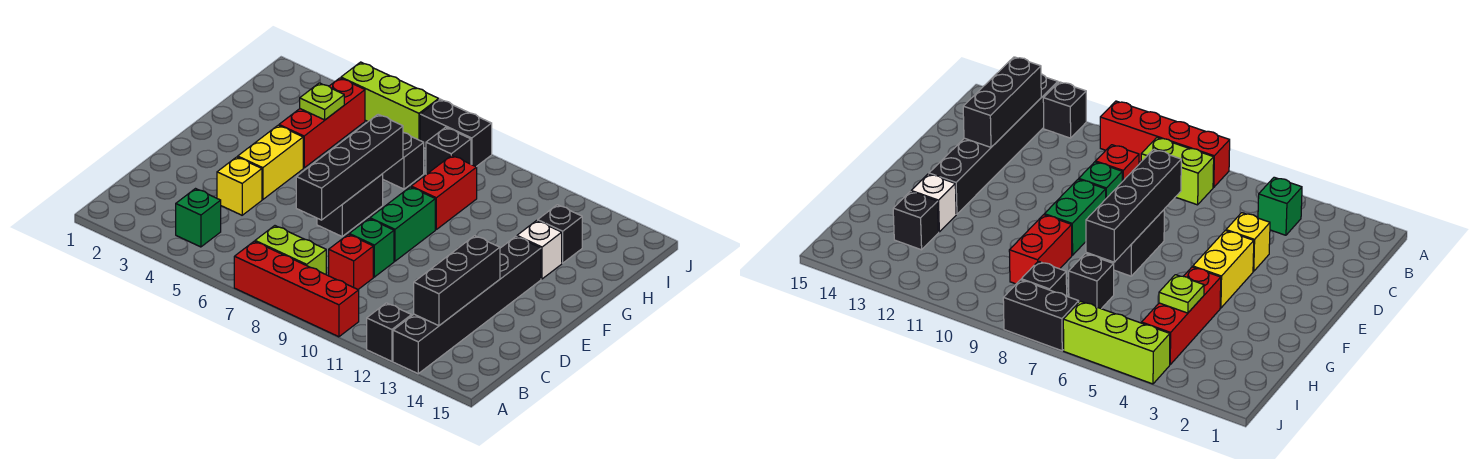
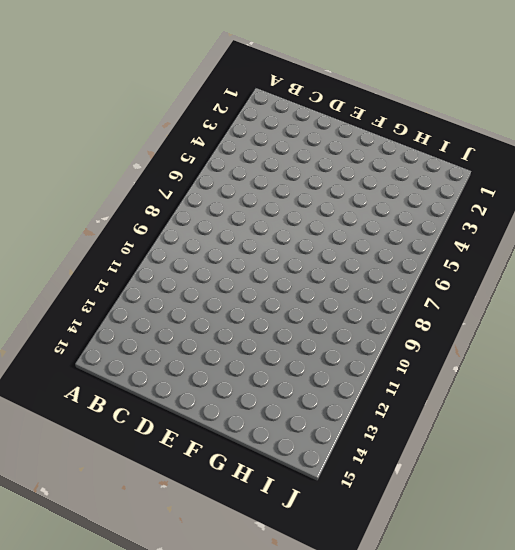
none -> red brick A7:A10 level 1
none -> black brick A12 level 1
none -> black brick A13:F13 level 1

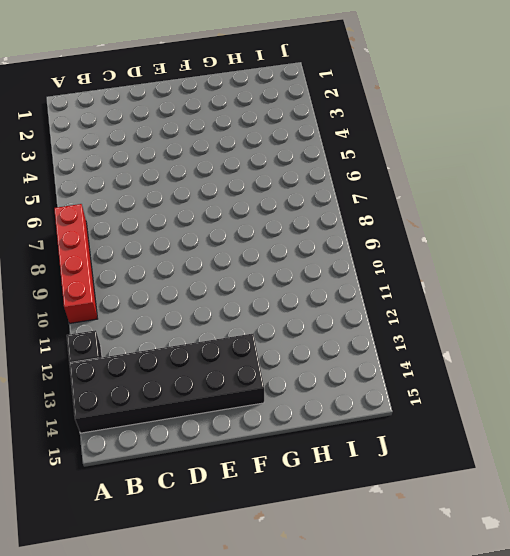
black brick A13:F14 level 1 -> black brick A13:F13 level 1
none -> green brick B4 level 1
none -> lime brick B7:B8 level 1
none -> red brick C9 level 1

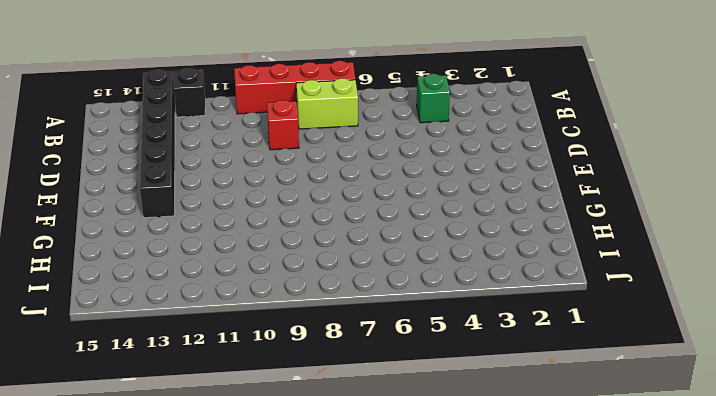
none -> yellow brick D4 level 1
none -> green brick D9 level 1
none -> yellow brick E4:F4 level 1

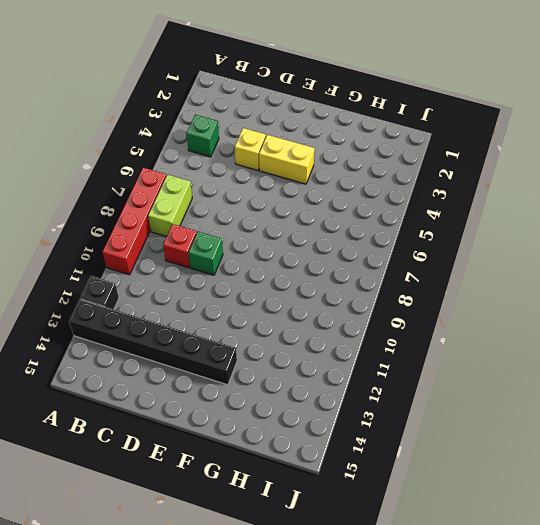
none -> black brick E7:F7 level 1
none -> green brick E9:F9 level 1
none -> red brick G4:I4 level 1

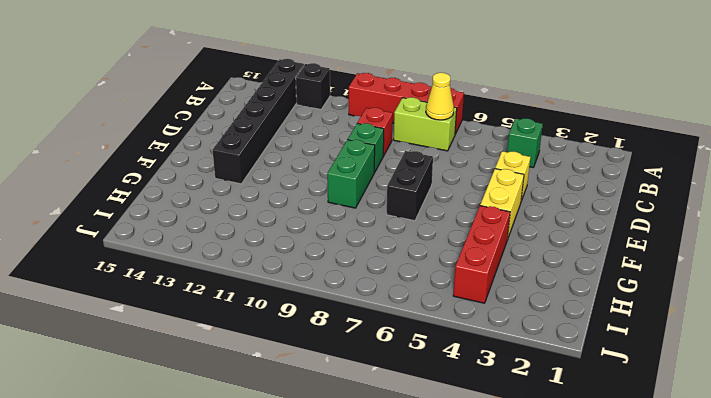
yellow cone B7 level 2 -> none
none -> red brick G9:H9 level 1
none -> white brick G13 level 1
none -> black brick H7 level 1

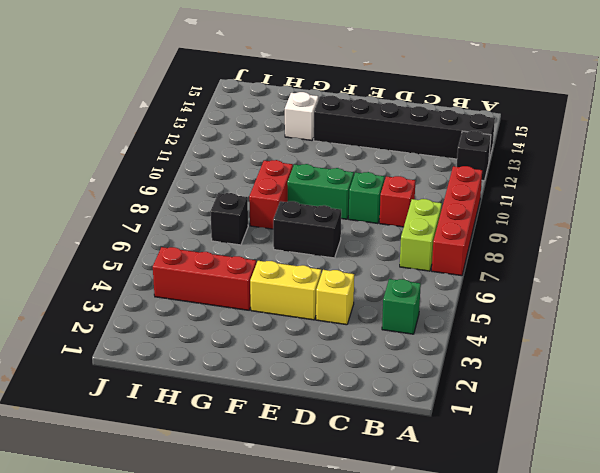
red brick G8:G9 level 1 -> red brick G9:H9 level 1
none -> black brick H13 level 1
none -> black brick I8 level 1
none -> lime brick J4:J6 level 1

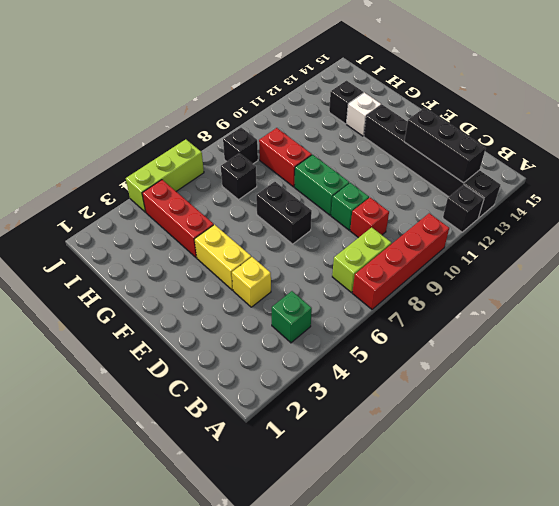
none -> black brick J7:J8 level 1
none -> black brick D7:G7 level 2
none -> lime plate H4 level 2

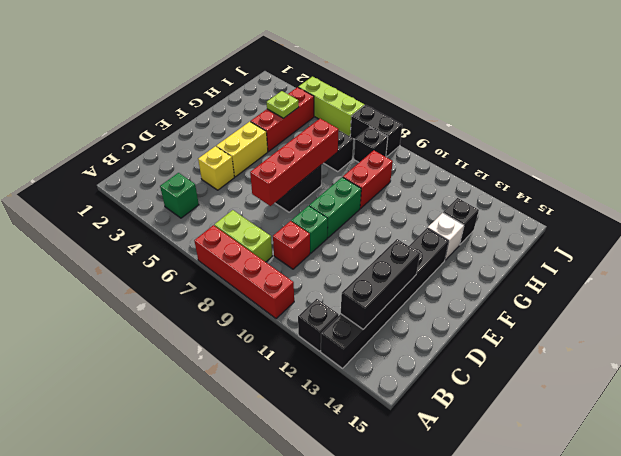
red brick D7:G7 level 2 -> black brick D7:G7 level 2

